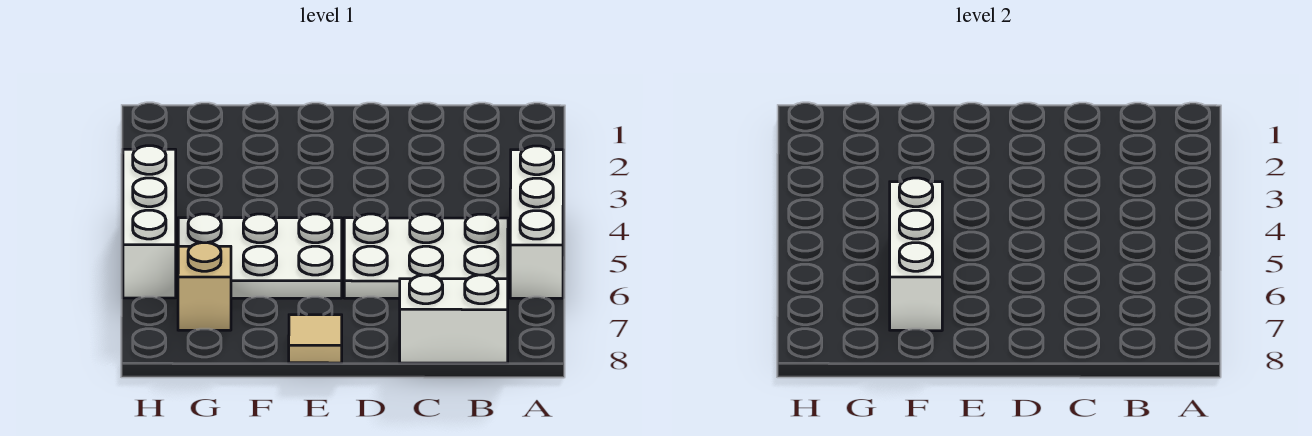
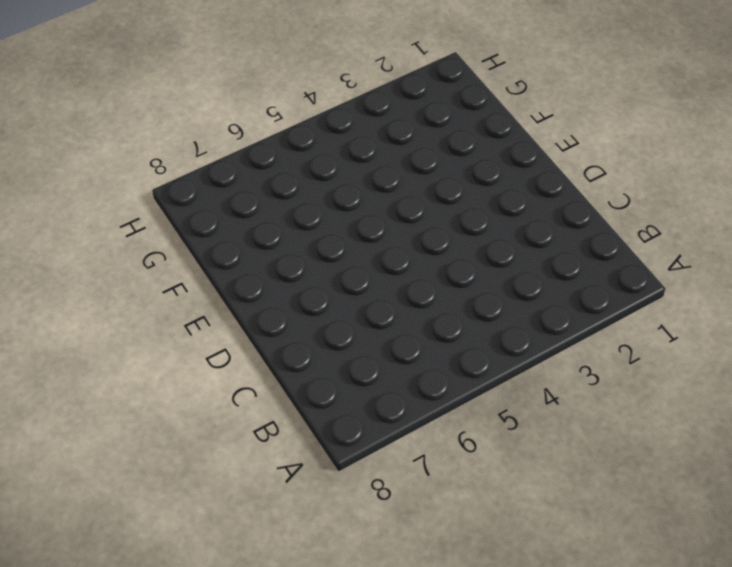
none -> white brick A4:A6 level 1
none -> white plate B5:D6 level 1

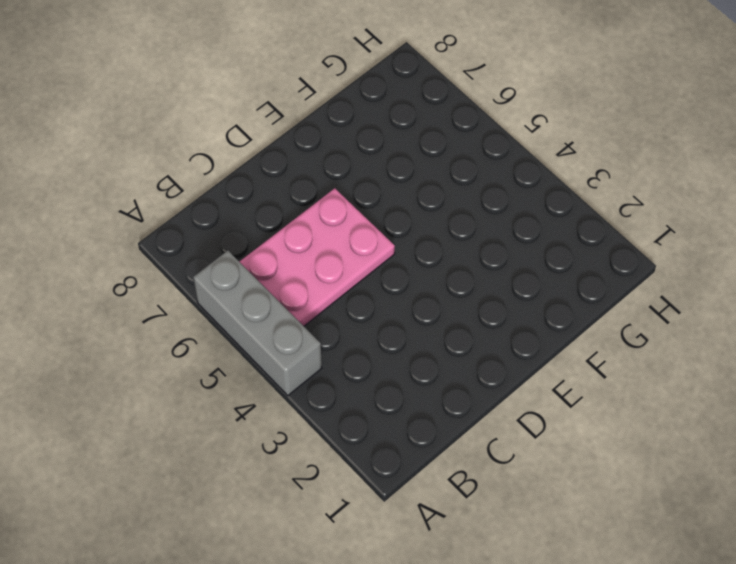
grey brick A4:A6 level 1 -> white brick A4:A6 level 1
pink plate B5:D6 level 1 -> white plate B5:D6 level 1
none -> white brick B8:C8 level 1
none -> white plate E5:G6 level 1

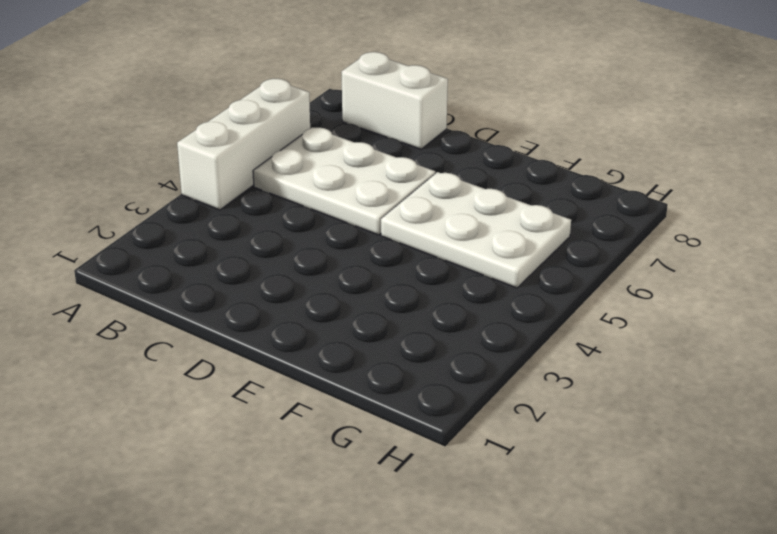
none -> tan tile E8 level 1
none -> tan brick G7 level 1

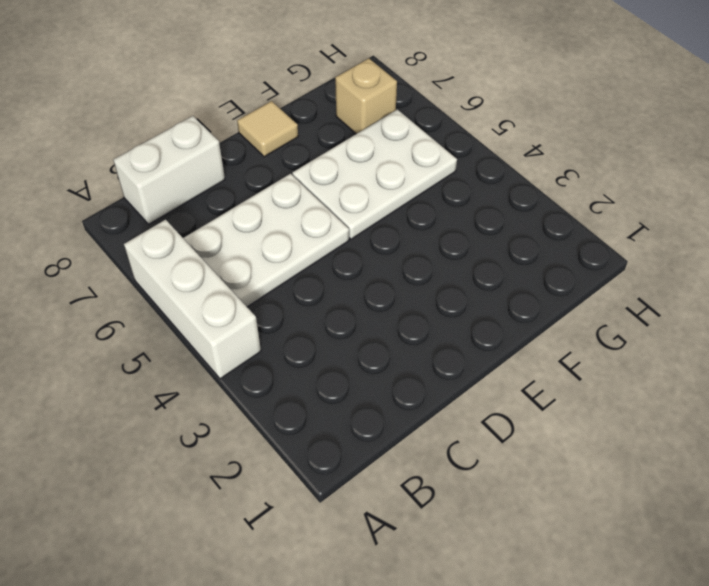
none -> white brick H4:H6 level 1
none -> white brick F5:F7 level 2

